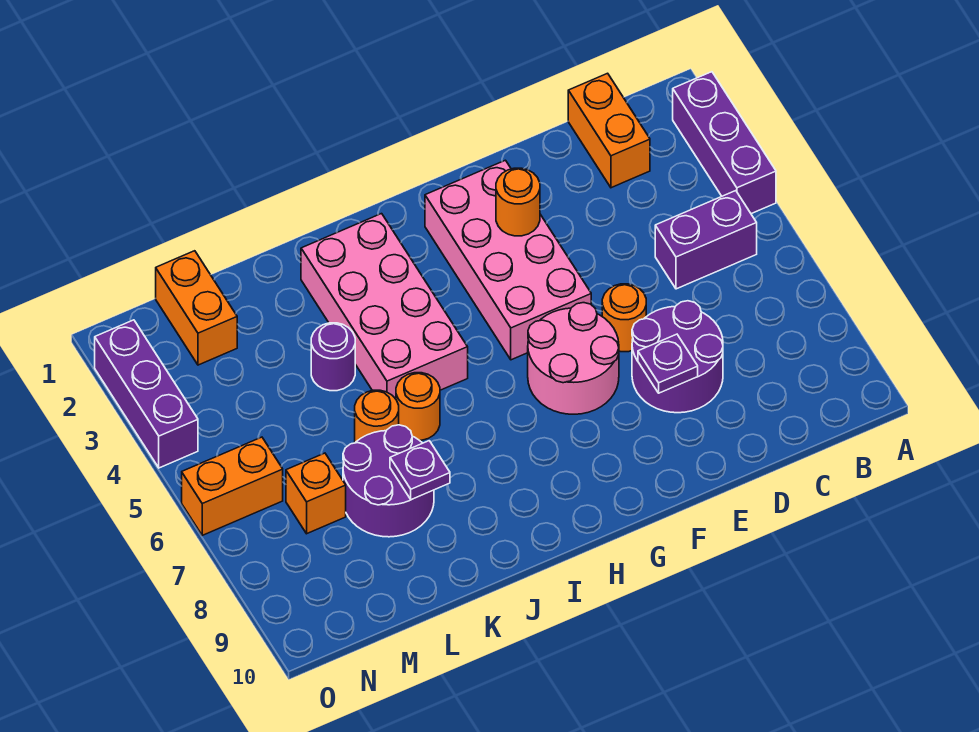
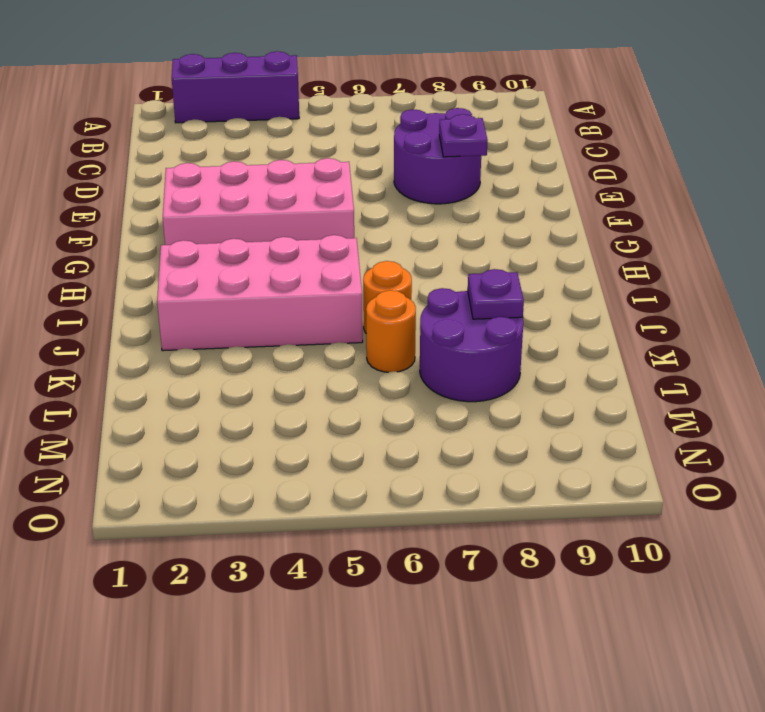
none -> purple brick B5:C5 level 1
none -> orange brick C1:C2 level 1
none -> orange round brick E6 level 1

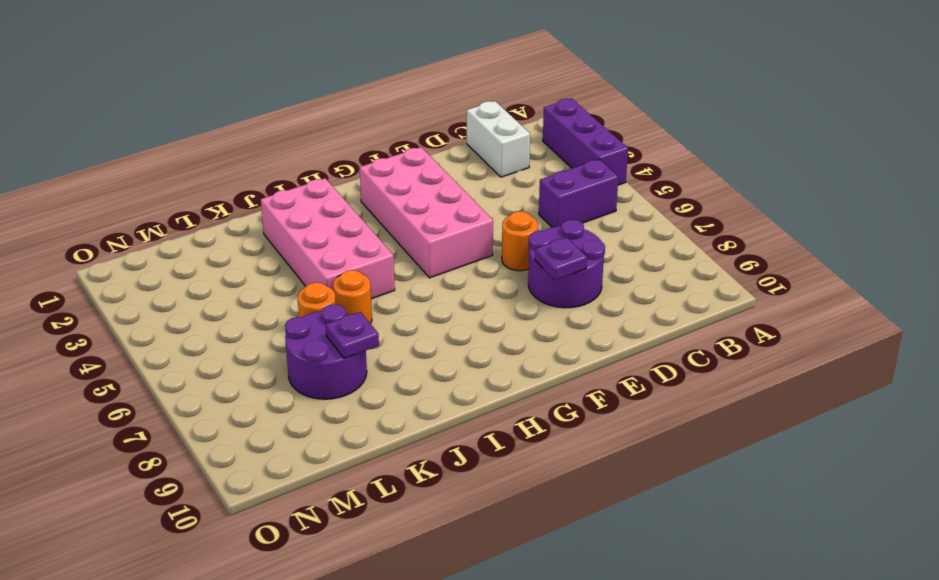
white brick C1:C2 level 1 -> orange brick C1:C2 level 1
none -> pink round brick F6:G7 level 1
none -> purple round brick K4 level 1
none -> orange brick M1:M2 level 1

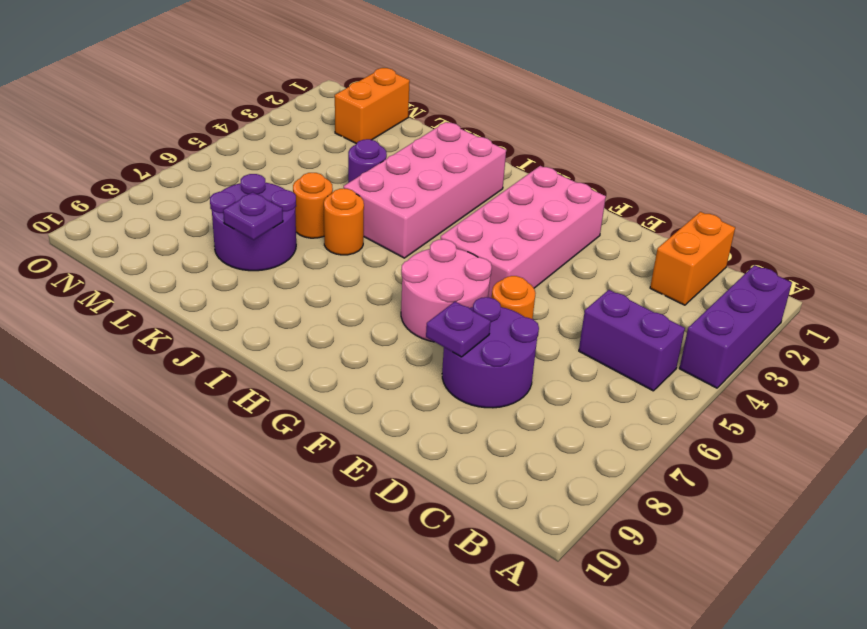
none -> orange brick M7 level 1
none -> orange brick N6:O6 level 1
none -> purple brick O2:O4 level 1

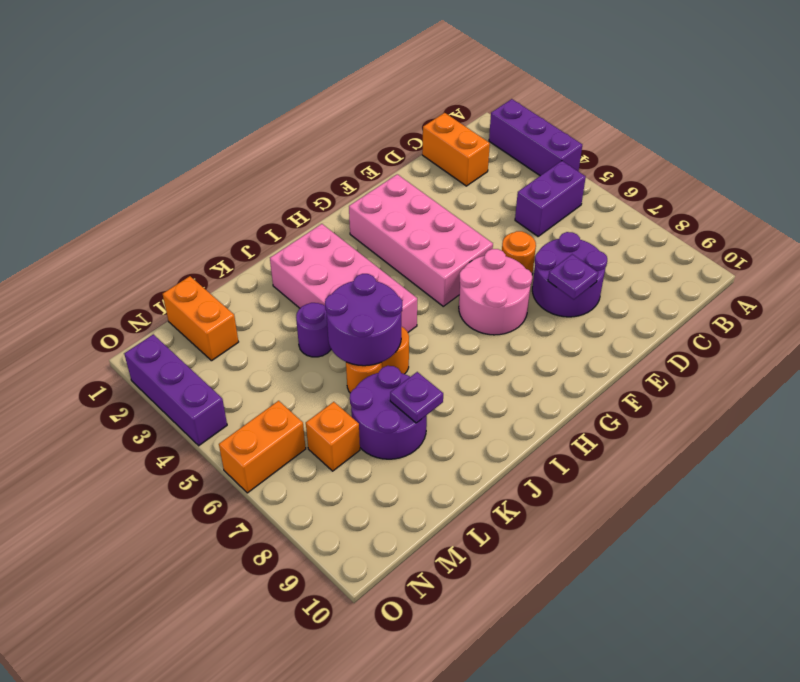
purple round brick J5:K6 level 2 -> none
none -> orange round brick F3 level 2

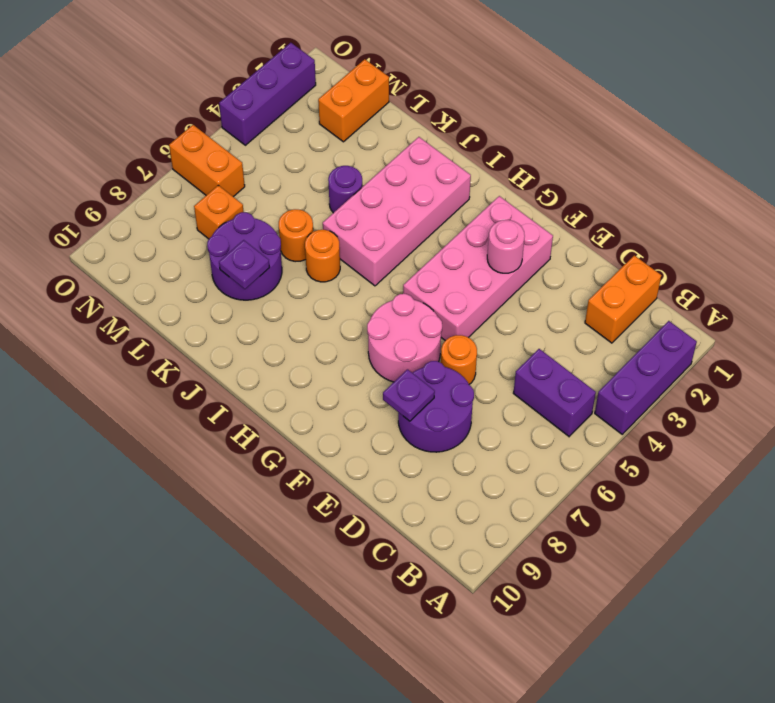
pink round brick F3 level 2 -> orange round brick F3 level 2

